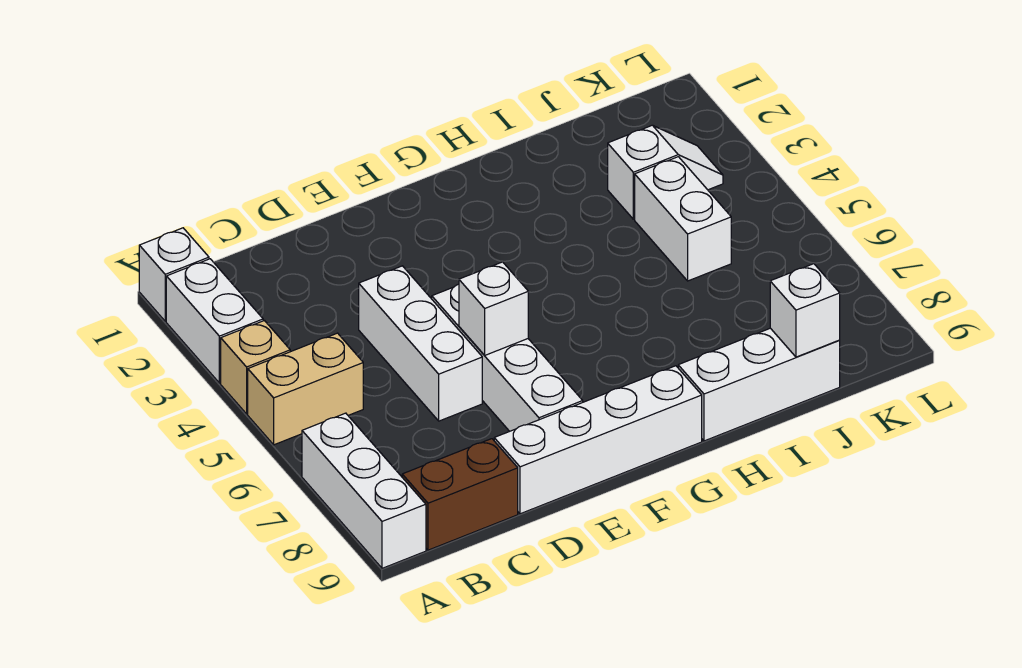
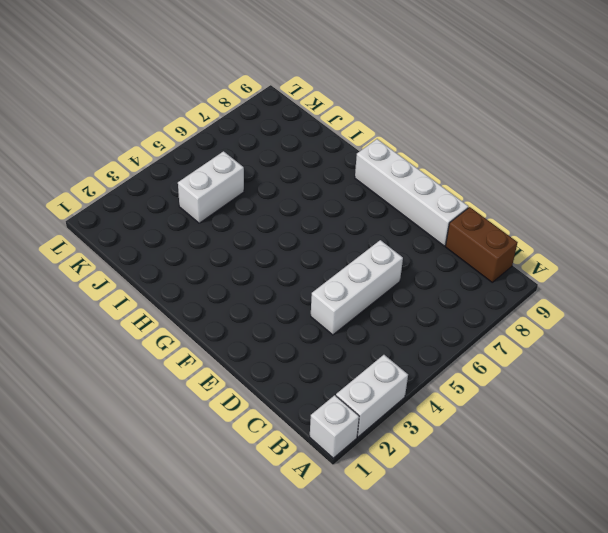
none -> tan brick A4 level 1
none -> tan brick A5:B5 level 1
none -> white brick A7:A9 level 1

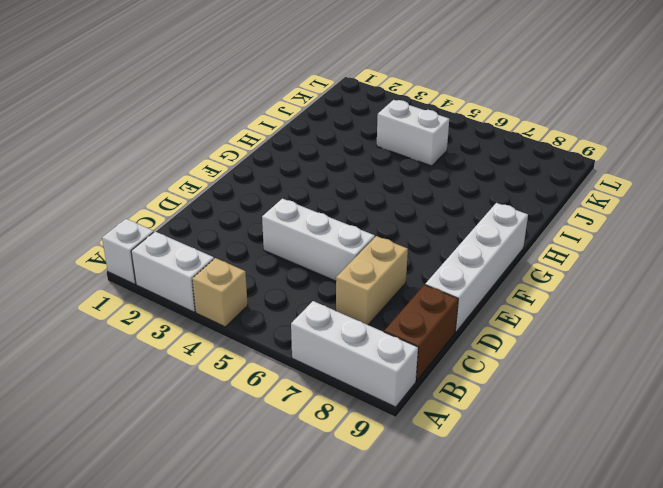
tan brick C7:D7 level 1 -> tan brick A5:B5 level 1
none -> white brick E5:E8 level 1
none -> white brick H9:J9 level 1
none -> white slope J3:K3 level 1 top J

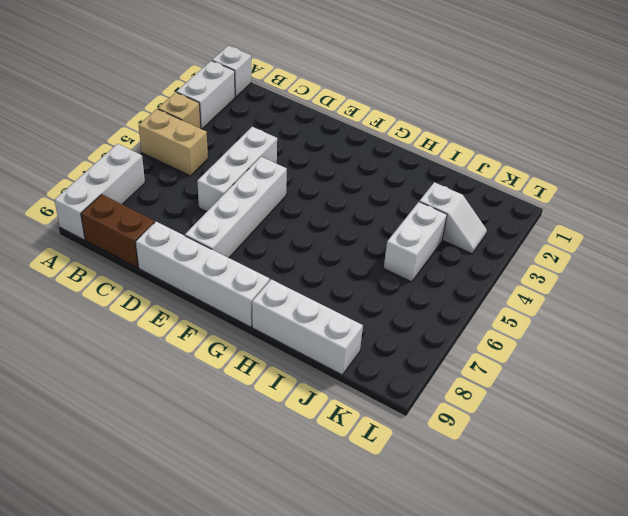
none -> white brick E6 level 2
none -> white brick J9 level 2

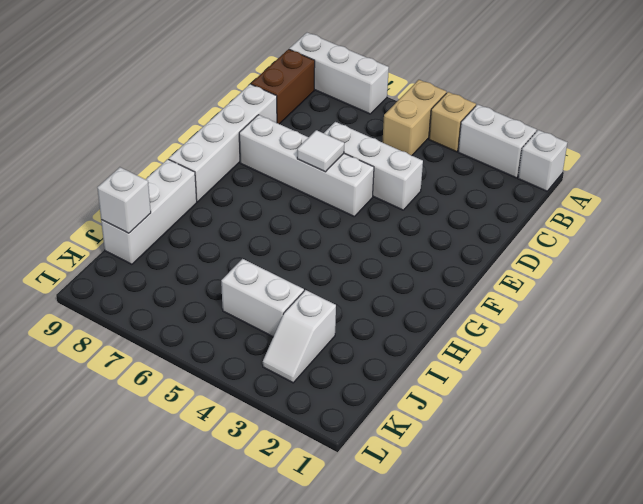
white tile E6 level 2 -> white brick E6 level 2

